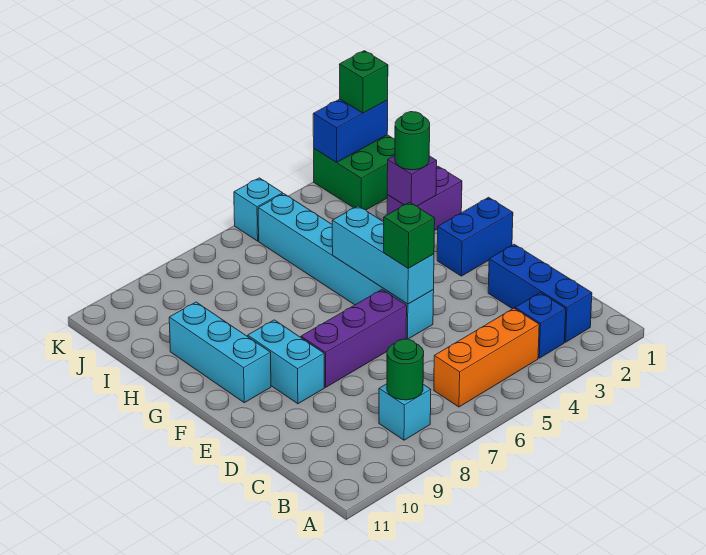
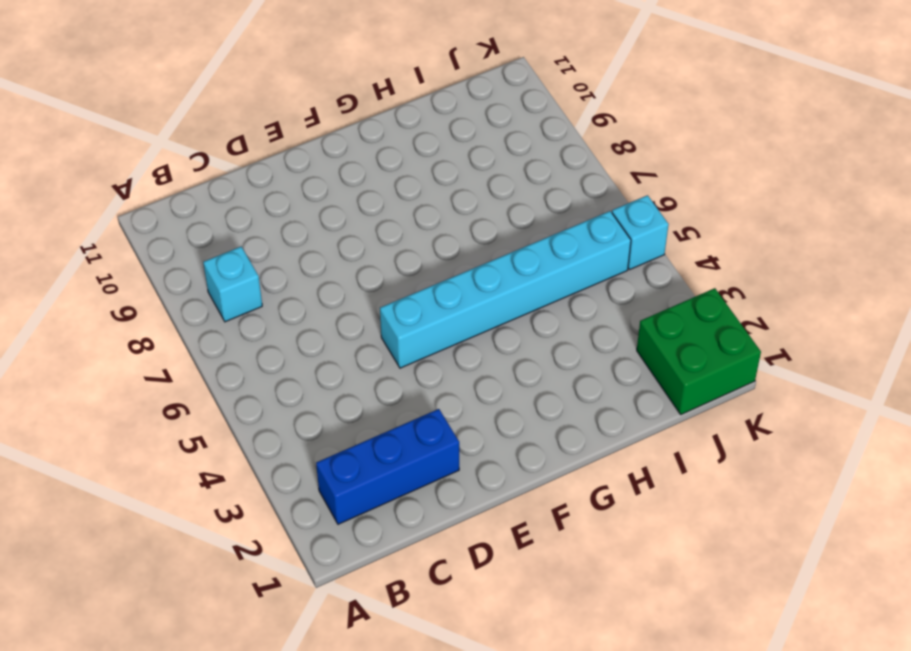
none -> blue brick B3 level 1
none -> orange brick B4:B6 level 1
none -> purple brick E6:E8 level 1

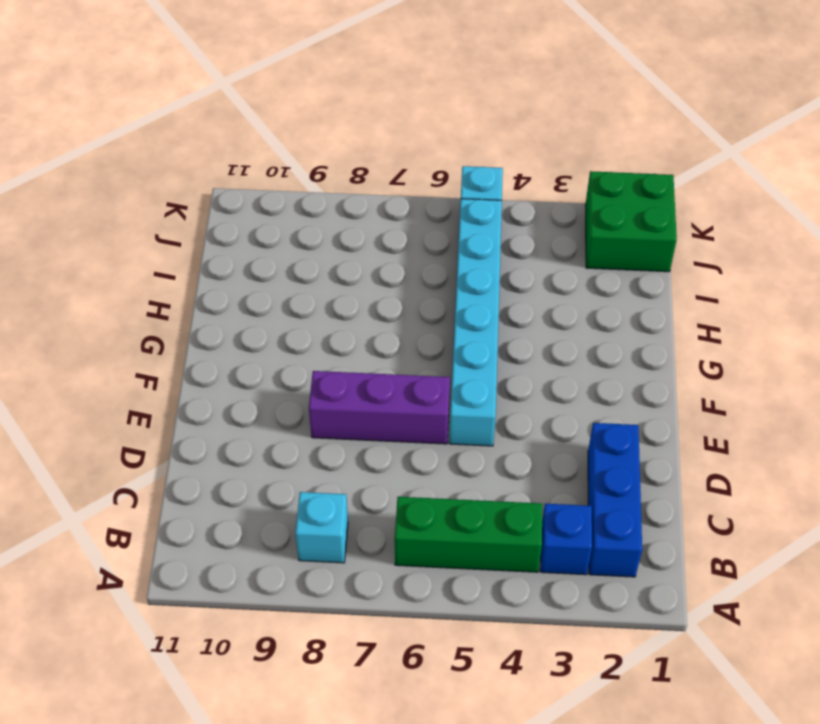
green brick B4:B6 level 1 -> orange brick B4:B6 level 1
none -> cyan brick E9:F9 level 1
none -> blue brick F1:F2 level 1
none -> cyan brick F10:H10 level 1

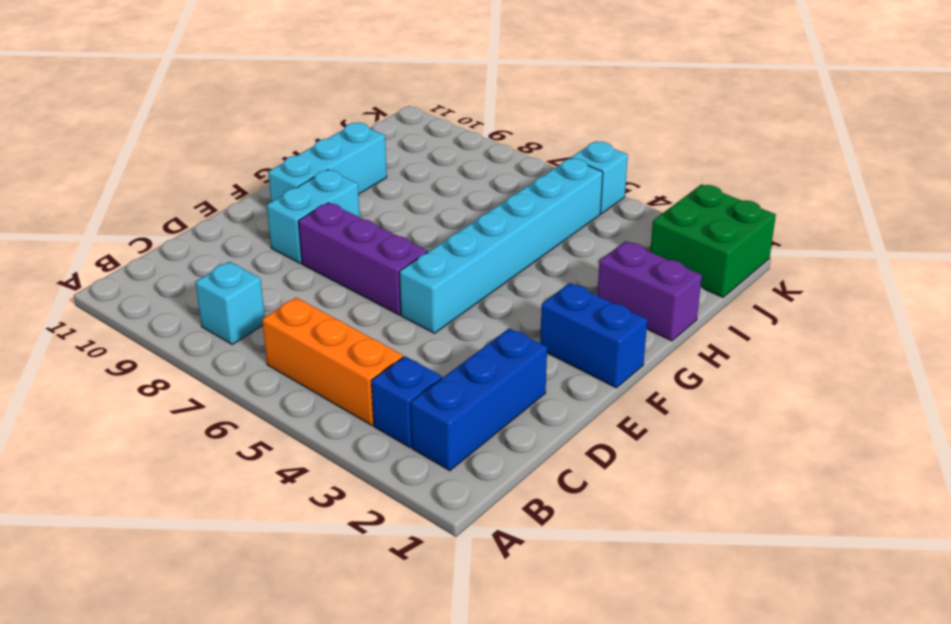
none -> green round brick B8 level 2
none -> cyan brick E5:G5 level 2
none -> purple brick H2 level 2

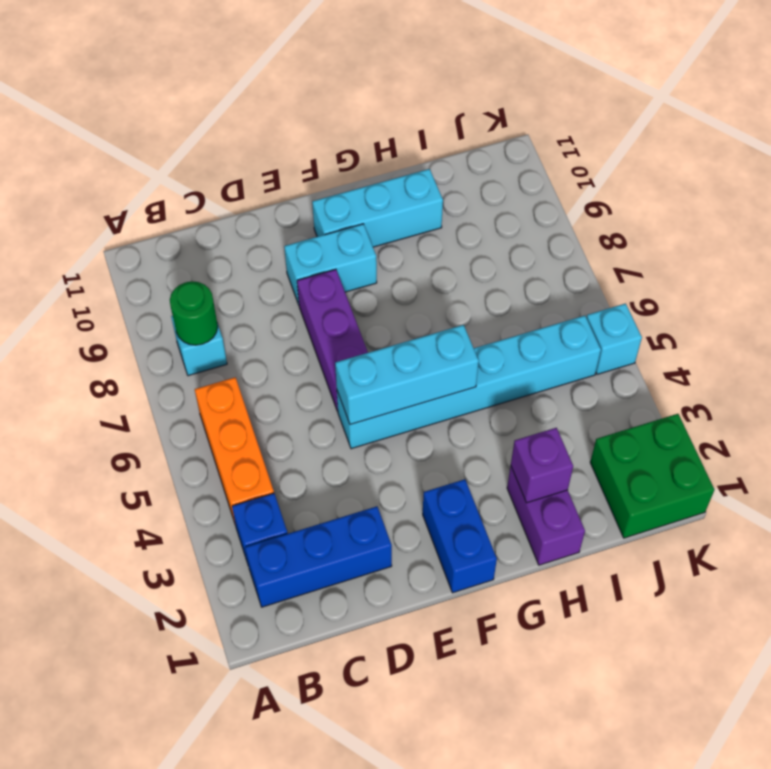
none -> blue brick K1:K2 level 2
none -> green brick E5 level 3
none -> green round brick H2 level 3

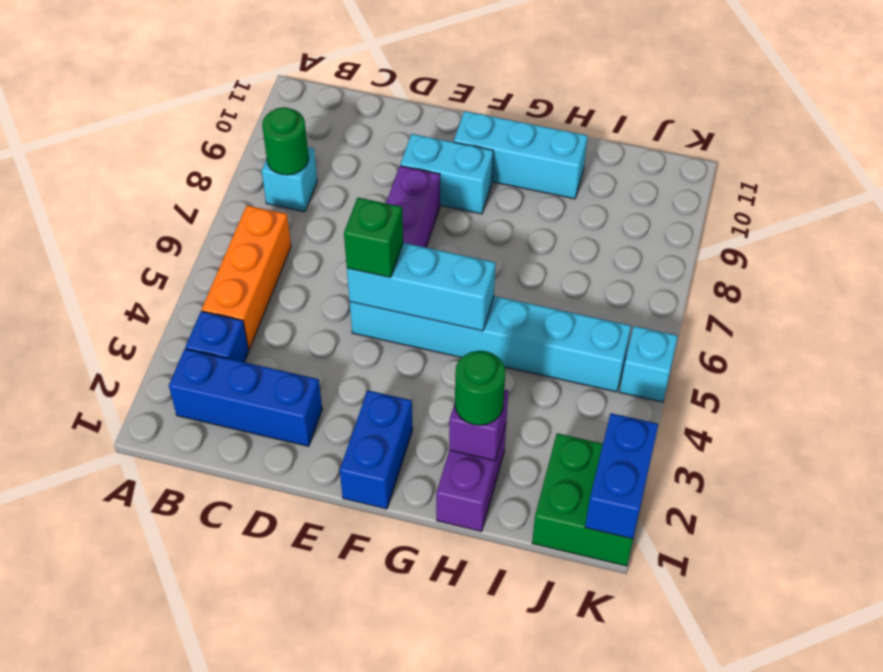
none -> green brick K1 level 3

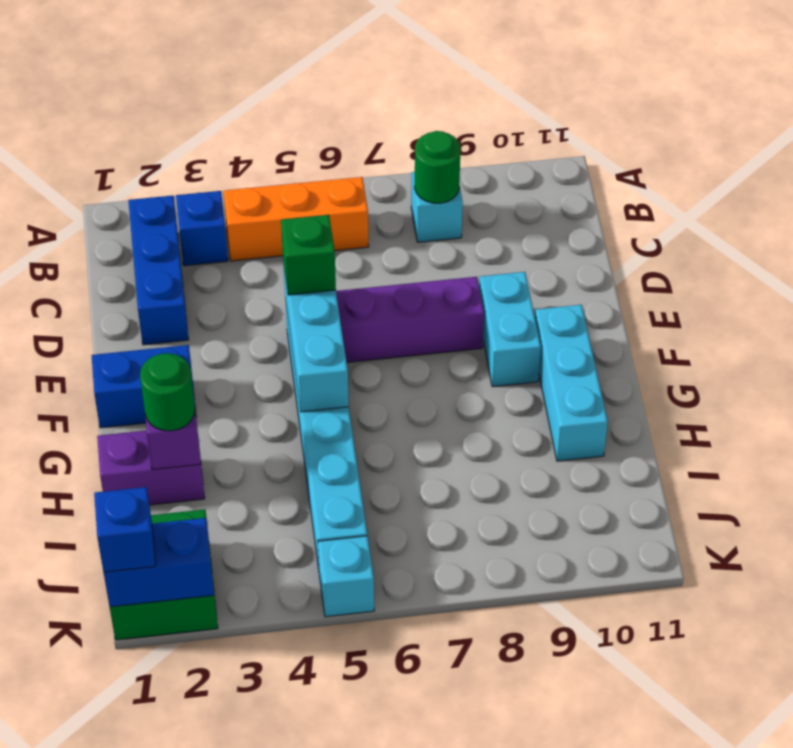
blue brick K1 level 3 -> green brick K1 level 3

